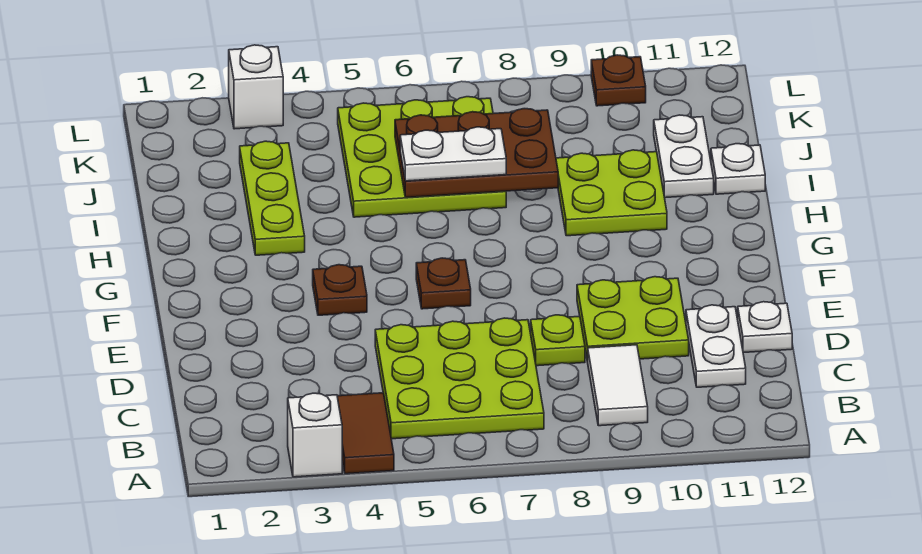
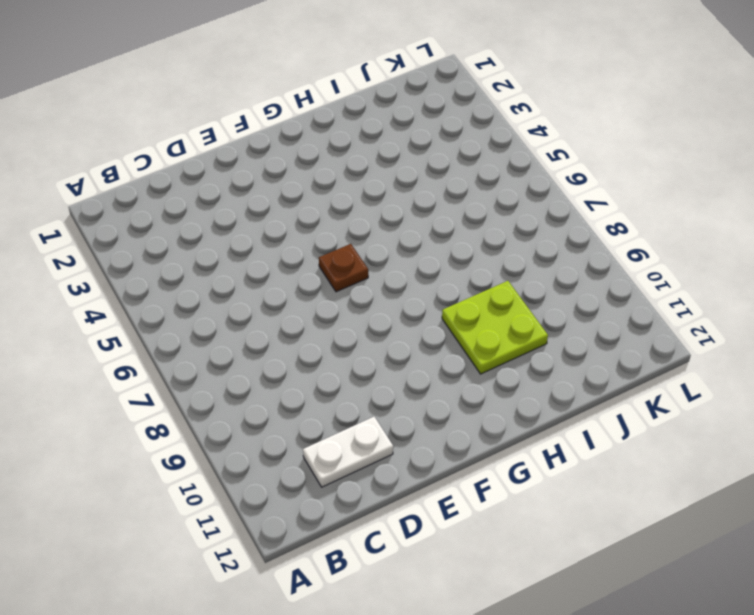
none -> white brick A3 level 1
none -> brown tile A4:B4 level 1
none -> lime plate B5:D7 level 1

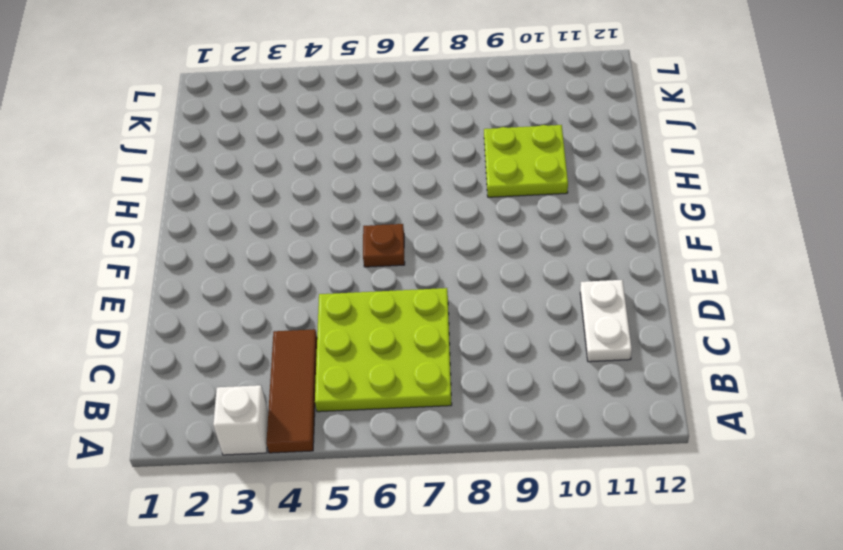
brown tile A4:C4 level 1 -> brown tile A4:B4 level 1
none -> white tile B9:C9 level 1
none -> lime plate D8 level 1
none -> lime plate D9:E10 level 1

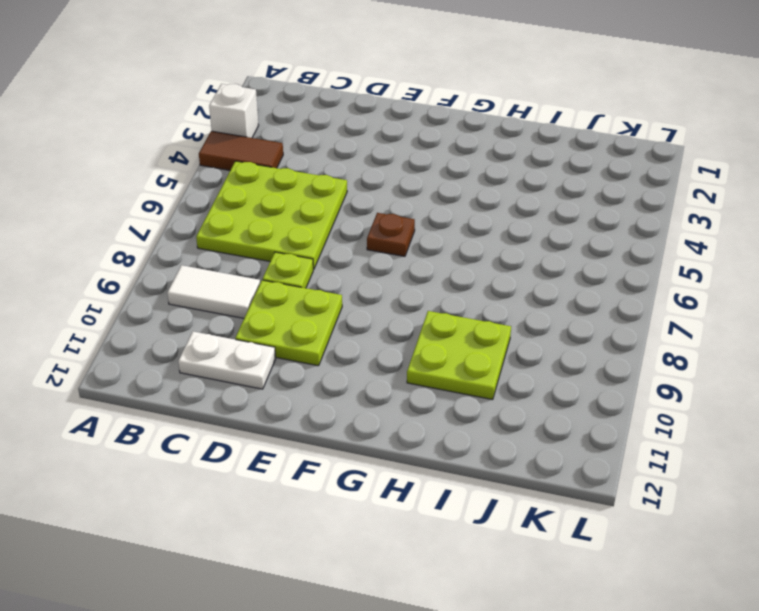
none -> white plate D12 level 1
none -> brown plate F4 level 1
none -> lime plate H3:J3 level 1

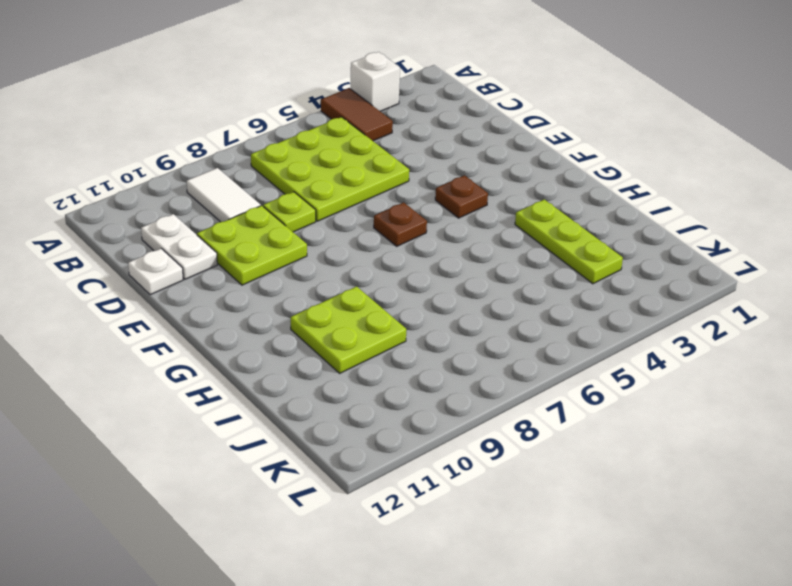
none -> lime plate I5:K7 level 1
none -> white plate I11:J11 level 1
none -> white plate I12 level 1

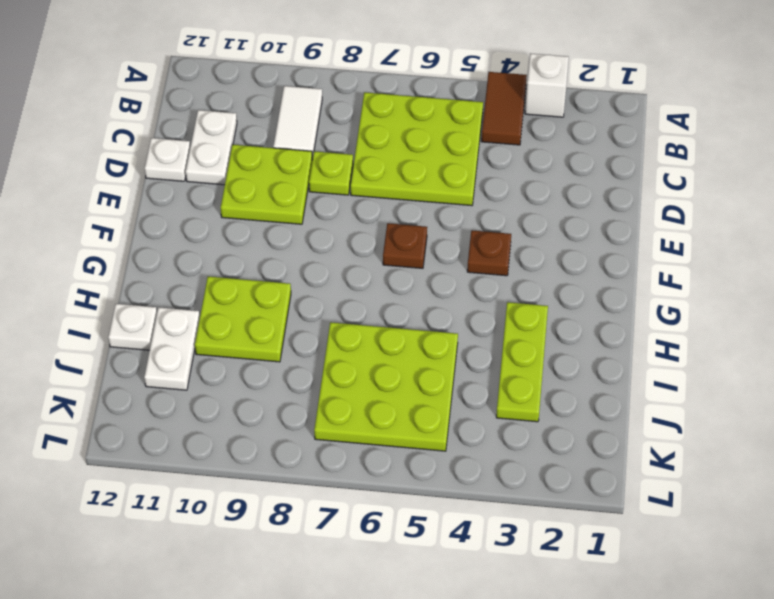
none -> white brick L3 level 1
none -> brown plate L10 level 1
none -> brown plate I6:J8 level 2

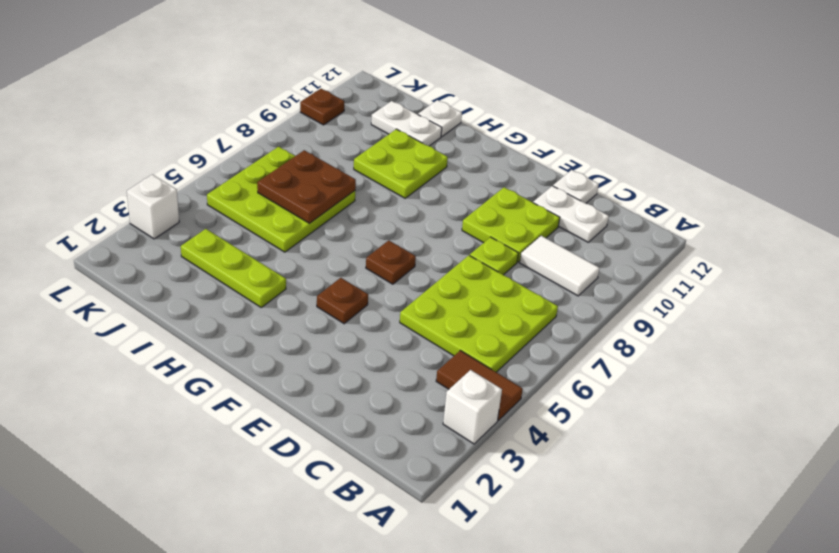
brown plate I6:J7 level 2 -> brown plate I6:J8 level 2
none -> white plate I6:I7 level 3

